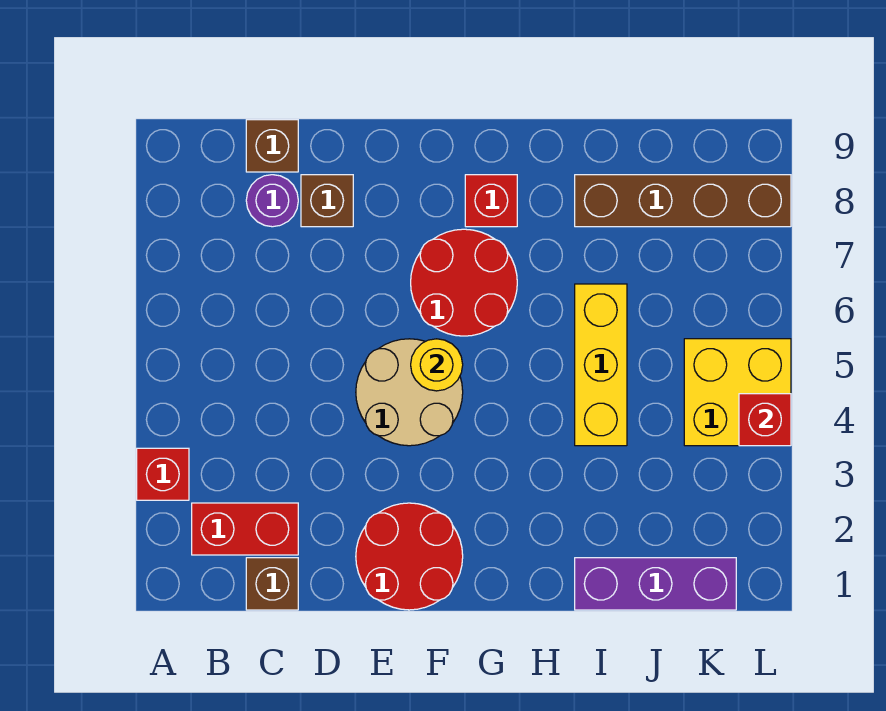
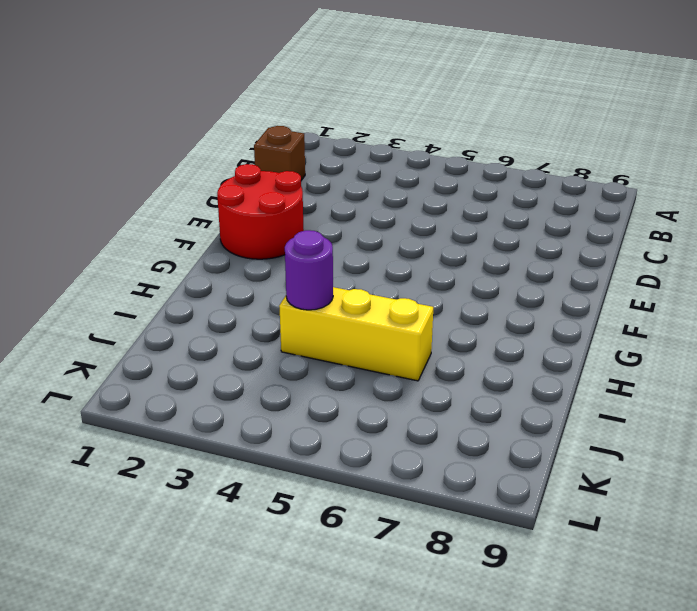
purple round brick I4 level 2 -> purple round brick C8 level 1
none -> red brick A3 level 1
none -> red brick B2:C2 level 1
none -> brown brick C9 level 1

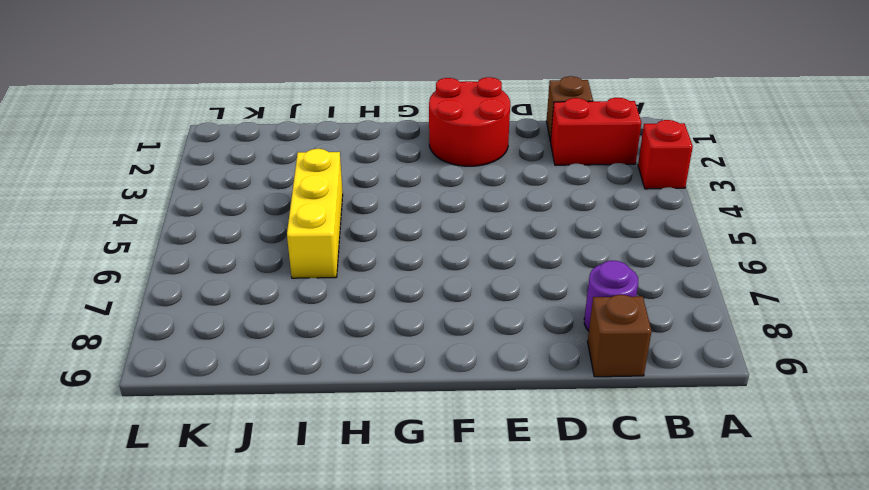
none -> brown brick D8 level 1
none -> tan round brick E4:F5 level 1
none -> red round brick F6:G7 level 1

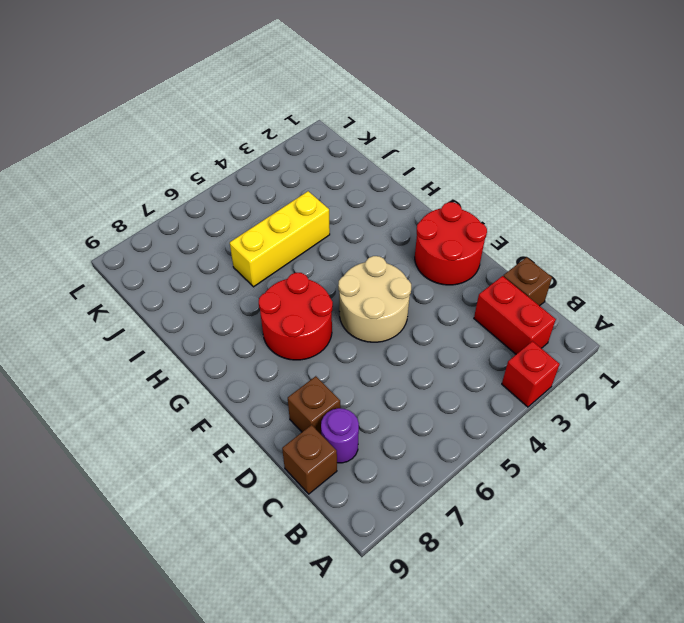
none -> red brick G8 level 1
none -> purple brick I1:K1 level 1
none -> brown brick I8:L8 level 1

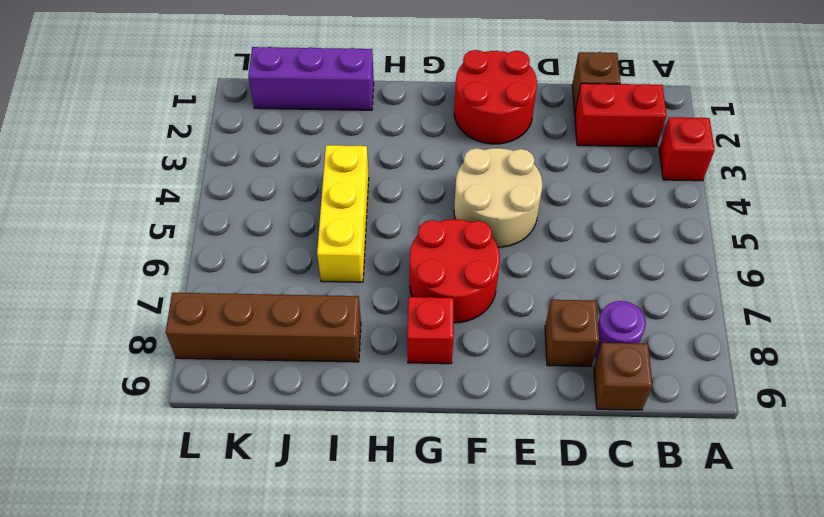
none -> yellow brick K4:L5 level 1
none -> yellow round brick F5 level 2
none -> red brick L4 level 2

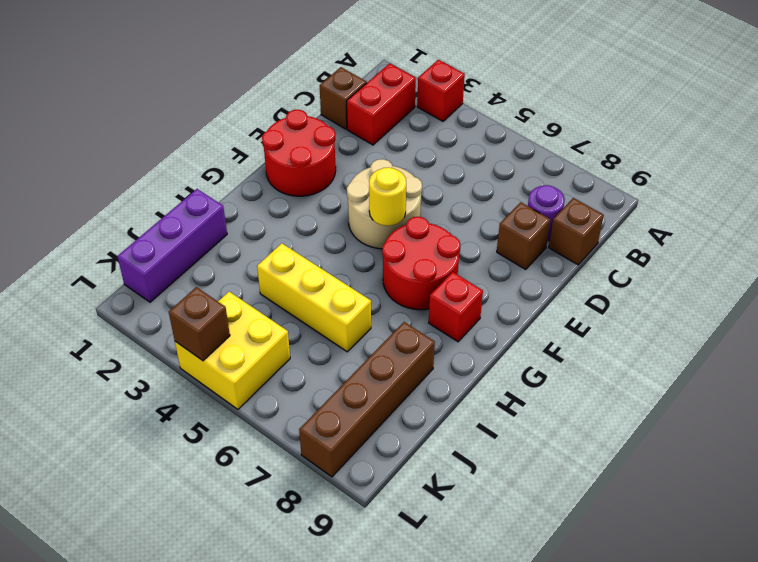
brown brick L4 level 2 -> red brick L4 level 2

